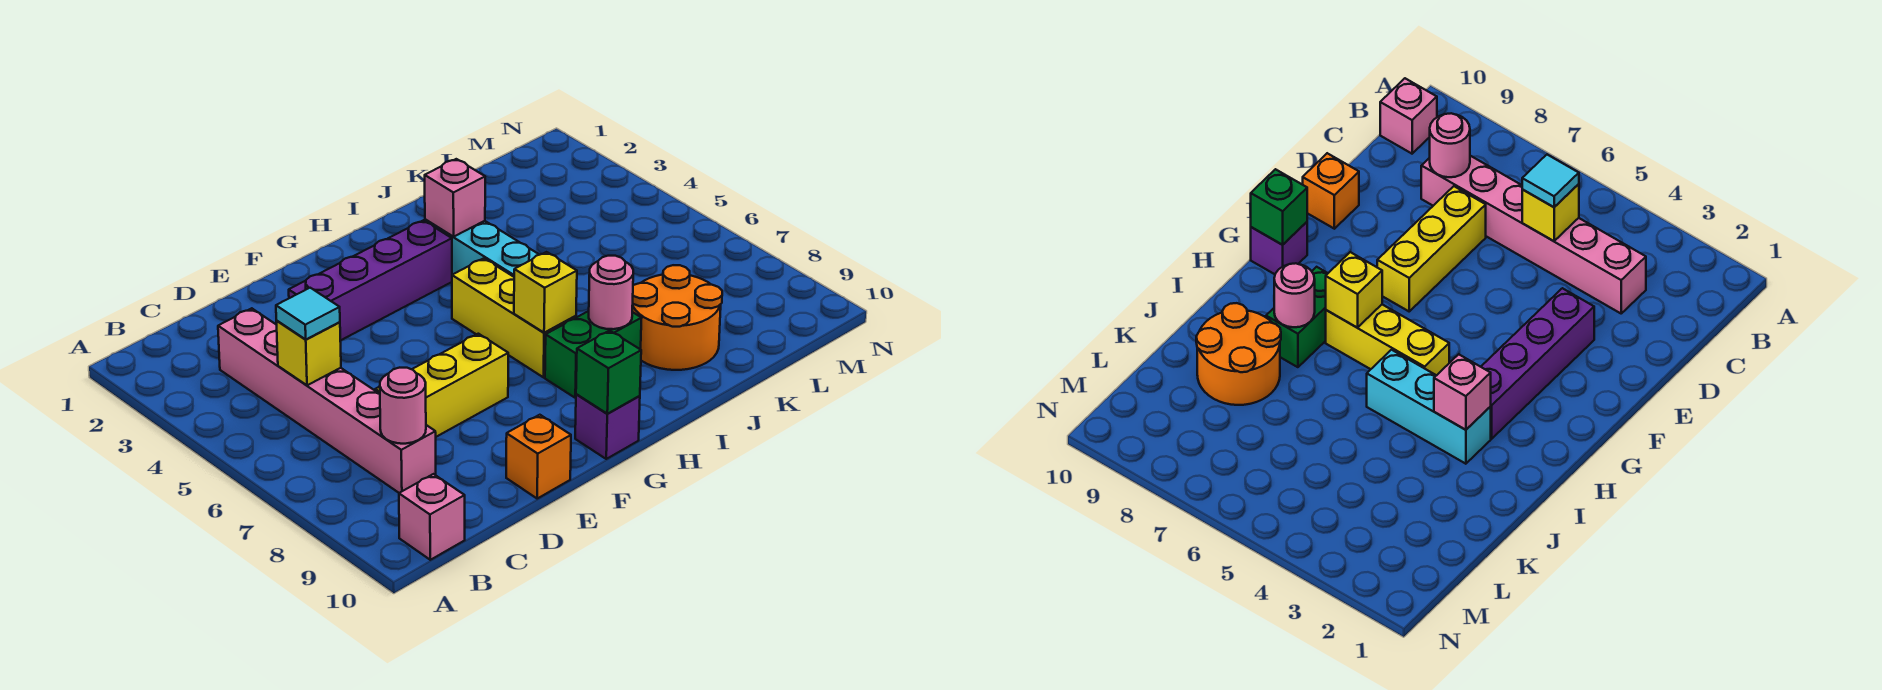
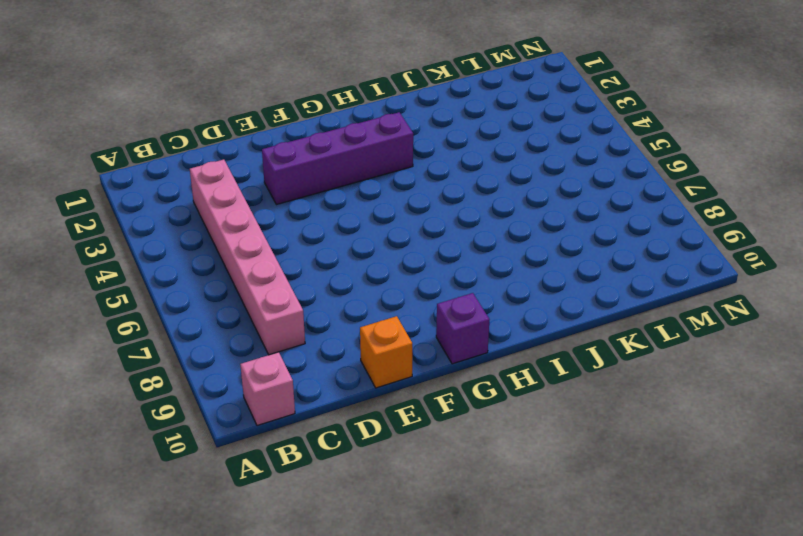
none -> yellow brick D7:F7 level 1
none -> yellow brick H5:H7 level 1
none -> green brick H8:I8 level 1

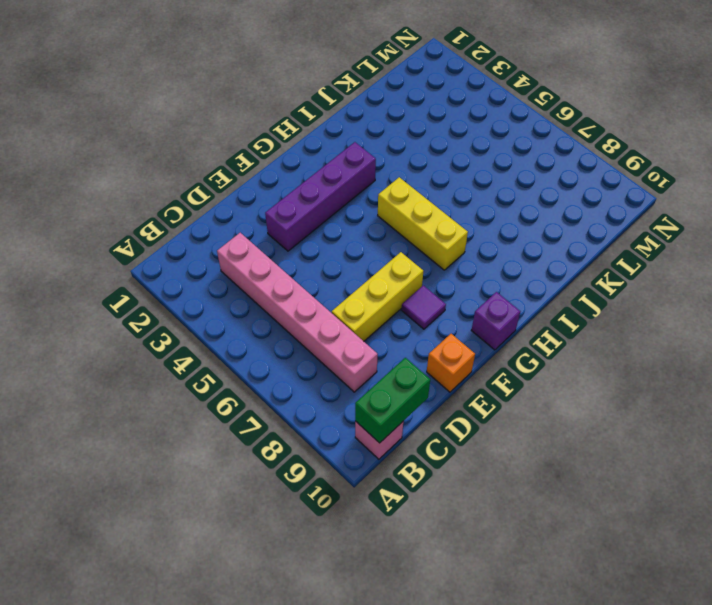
green brick B10:C10 level 2 -> green brick H8:I8 level 1
purple tile F8 level 1 -> none
none -> cyan brick I3:I5 level 1
none -> orange round brick J8:K9 level 1
none -> yellow brick C5 level 2

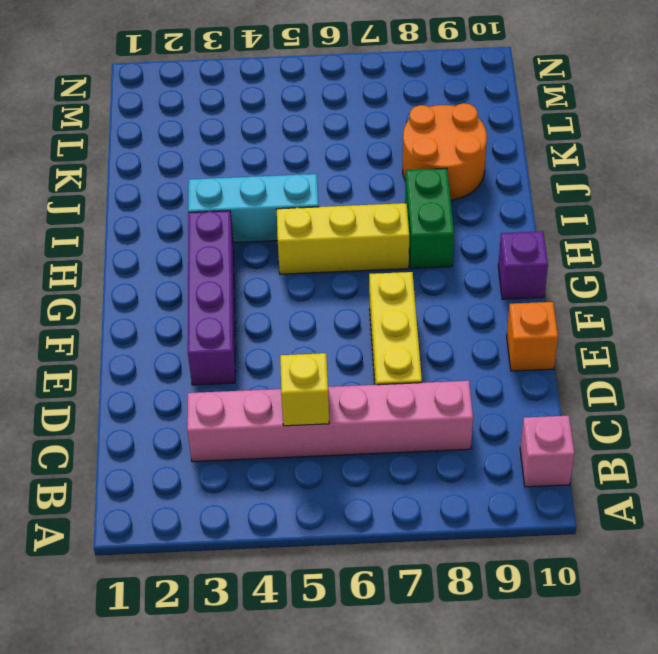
none -> pink round brick C8 level 2
none -> green brick G10 level 2
none -> yellow brick H7 level 2

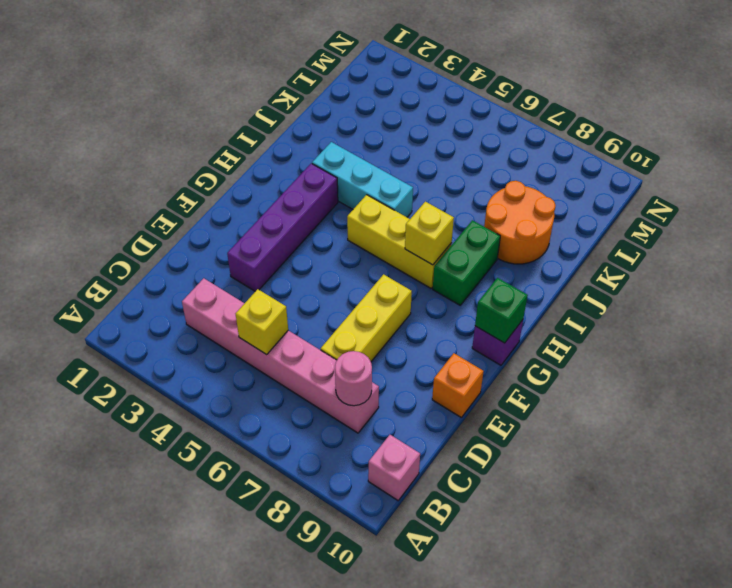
none -> pink brick I3 level 2
none -> pink round brick I8 level 2
none -> cyan tile C5 level 3

